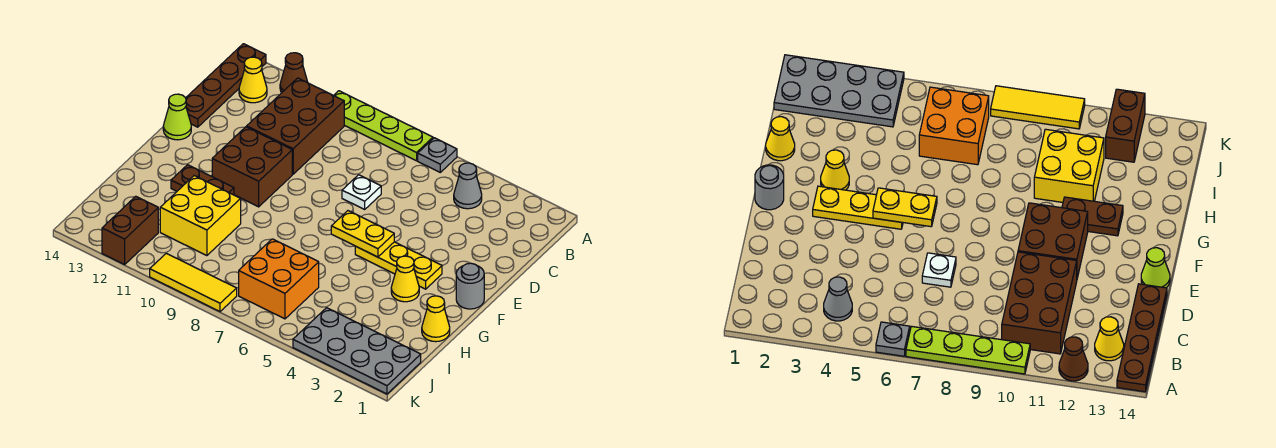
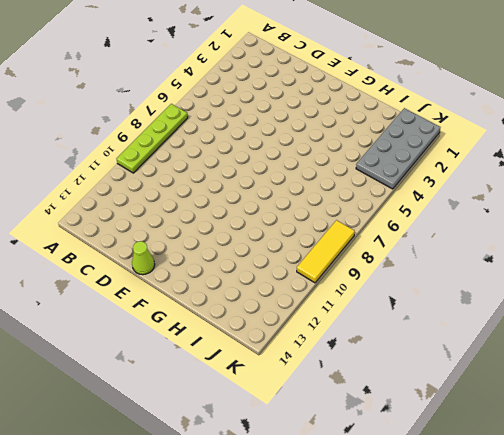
none -> grey plate A6 level 1
none -> brown cone A12 level 1
none -> brown plate A14:D14 level 1

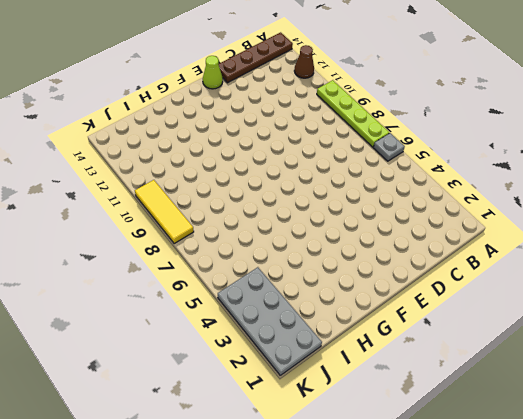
none -> grey cone B4 level 1
none -> brown brick B10:D11 level 1
none -> yellow cone B13 level 1

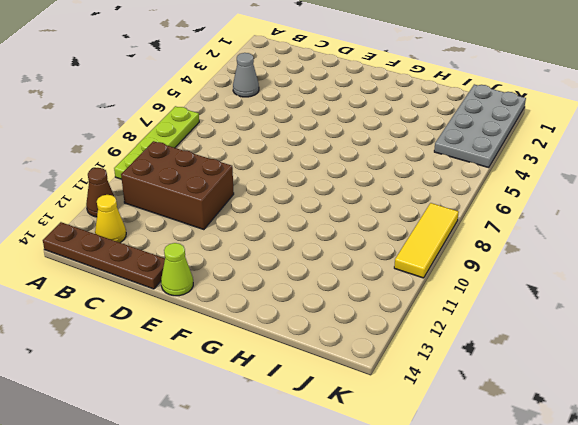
none -> grey plate A6 level 1
none -> white plate D7 level 1
none -> brown brick E10:F11 level 1

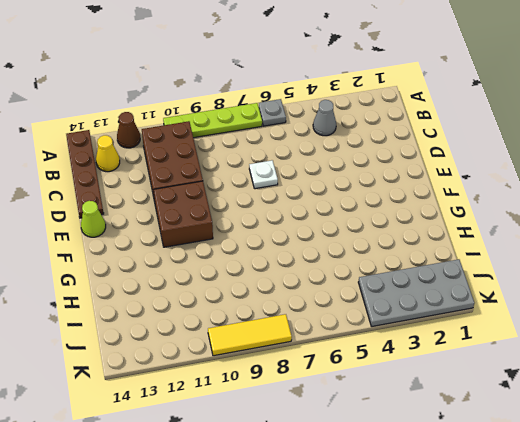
none -> grey round brick F1 level 1
none -> yellow plate F3:F5 level 1
none -> yellow cone G3 level 1

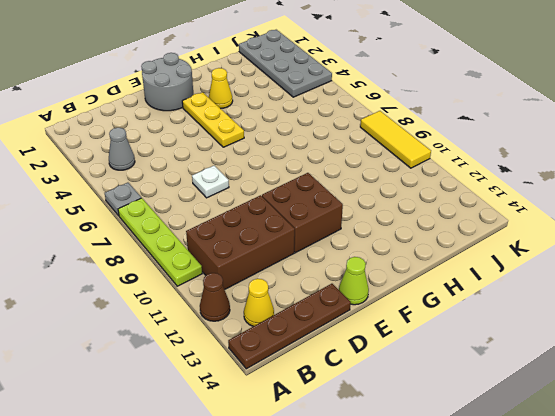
grey round brick E1:F2 level 1 -> grey round brick F1 level 1
none -> brown plate G11:G12 level 1
none -> yellow cone H1 level 1
none -> yellow brick H10:I11 level 1

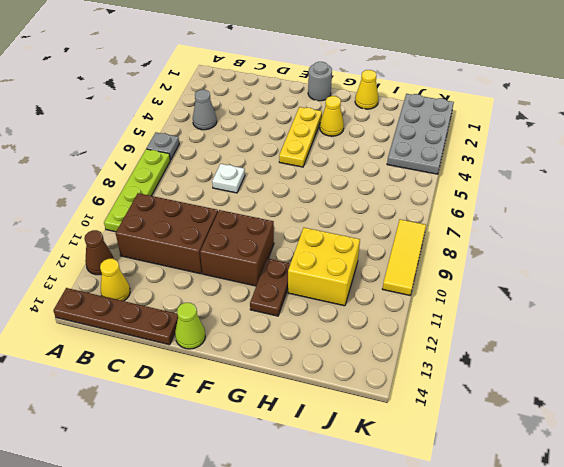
none -> orange brick I6:J7 level 1
none -> brown brick J12:K12 level 1
none -> yellow plate F5:F6 level 2

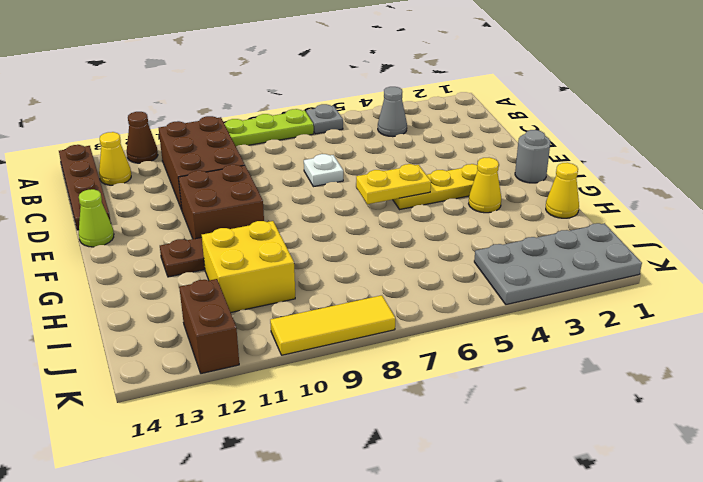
none -> orange brick I6:J7 level 1

